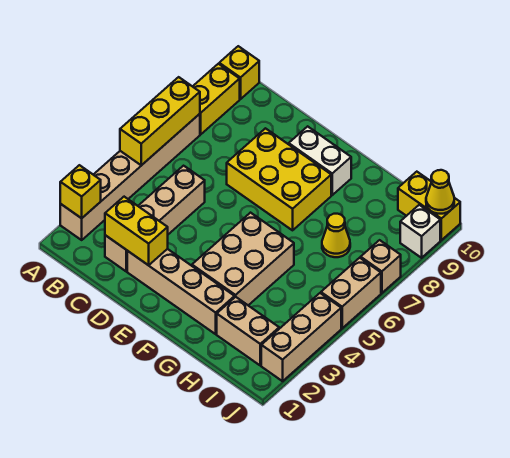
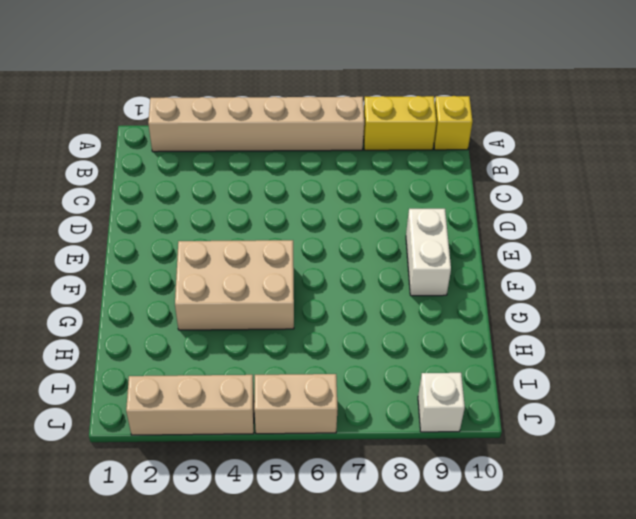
none -> tan brick C2:C5 level 1
none -> tan brick D2:G2 level 1
none -> yellow brick D7:F8 level 1

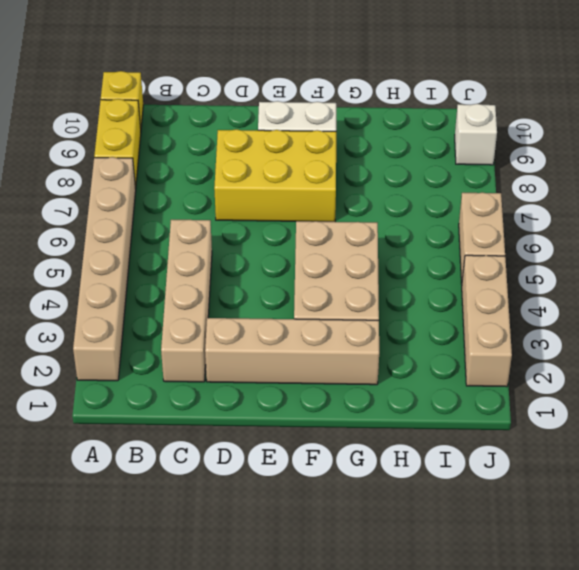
none -> tan brick H2:I2 level 1
none -> yellow cone H7 level 1
none -> yellow brick I10:J10 level 1

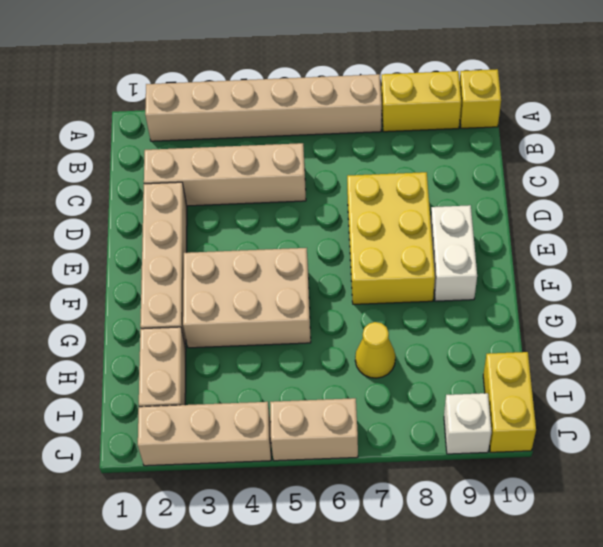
none -> tan brick J7 level 1
none -> yellow brick A2 level 2
none -> yellow brick A5:A7 level 2

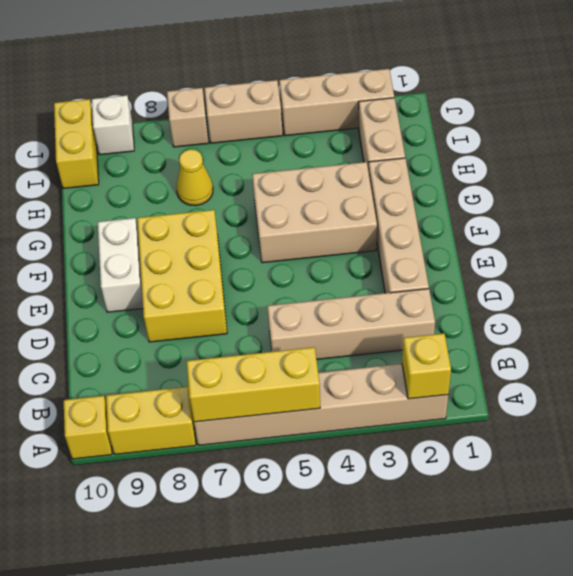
none -> yellow brick C2:D2 level 2
none -> yellow cone J10 level 2

